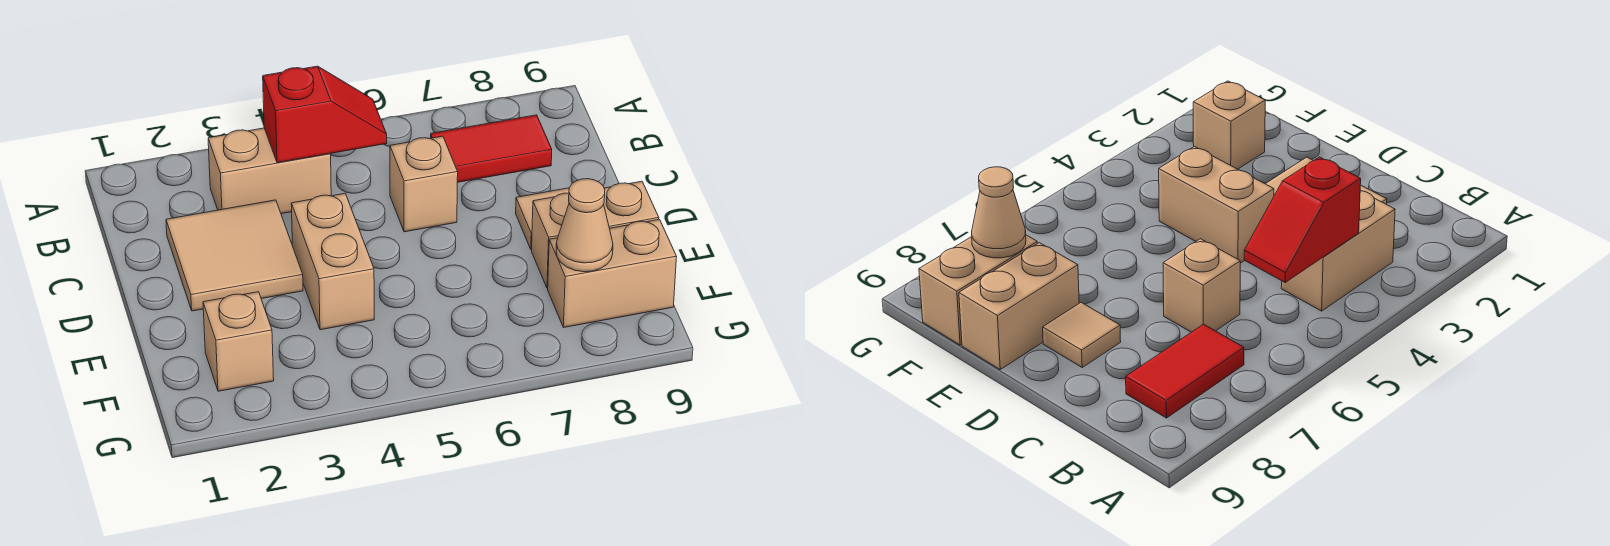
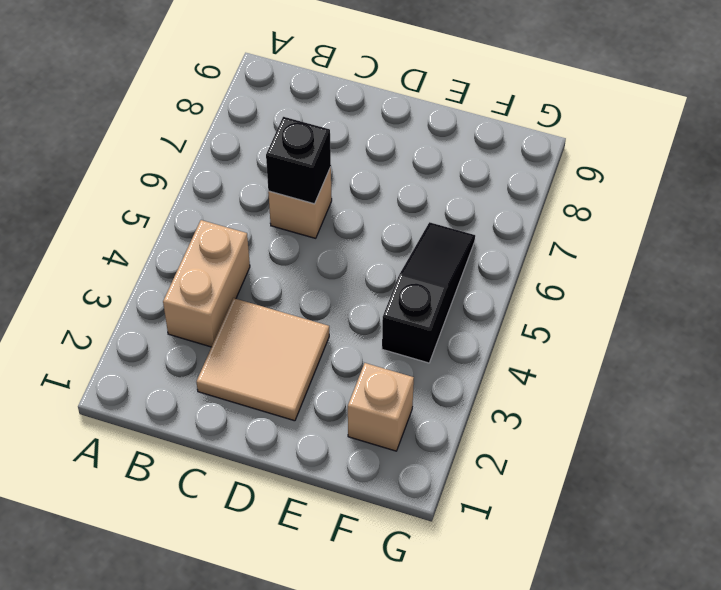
black brick C6 level 2 -> none
black slope F4:F6 level 1 top 4 -> none
none -> red tile B7:B8 level 1
none -> tan brick D4:E4 level 1

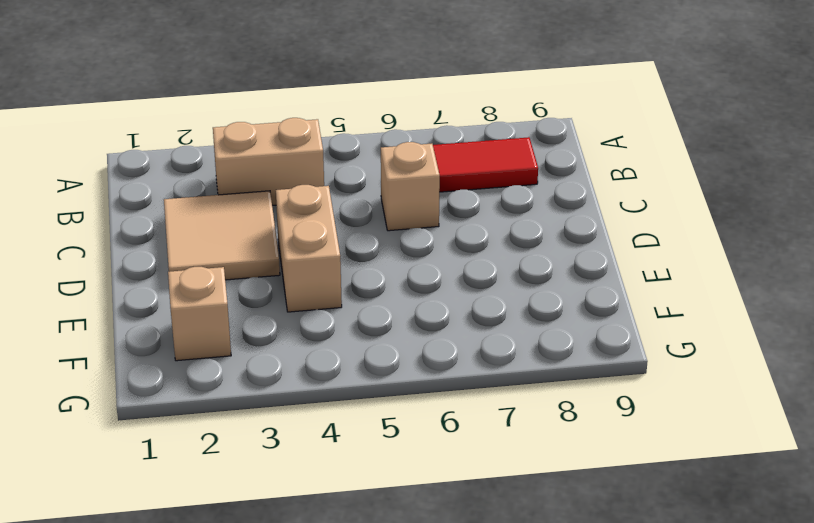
none -> tan tile D8 level 1
none -> tan brick E8:E9 level 1

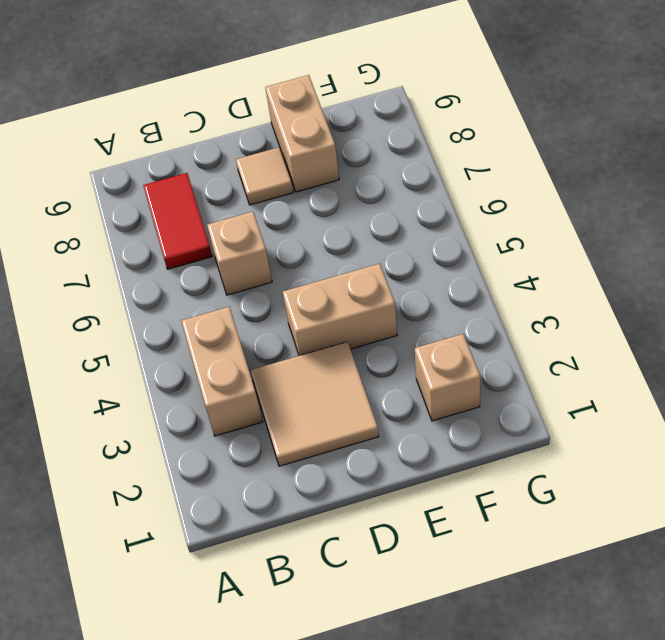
none -> tan brick F8:F9 level 1
none -> red slope B4:B5 level 2 top 4

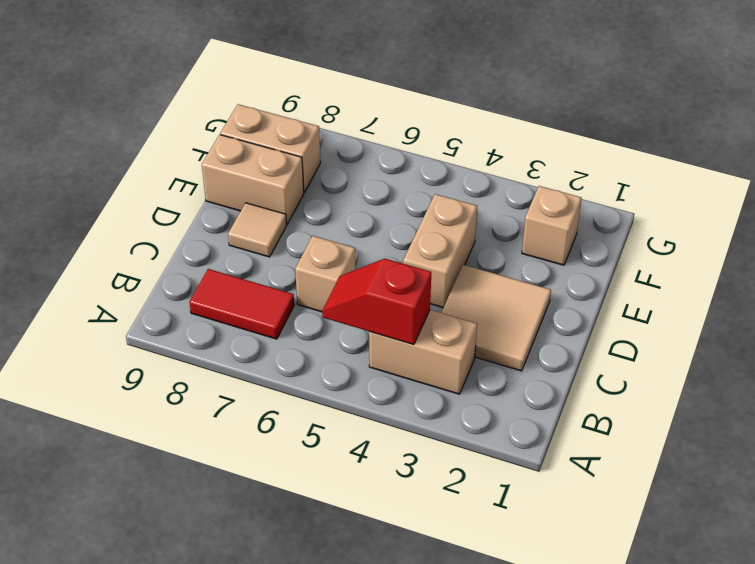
none -> tan cone F8 level 2

